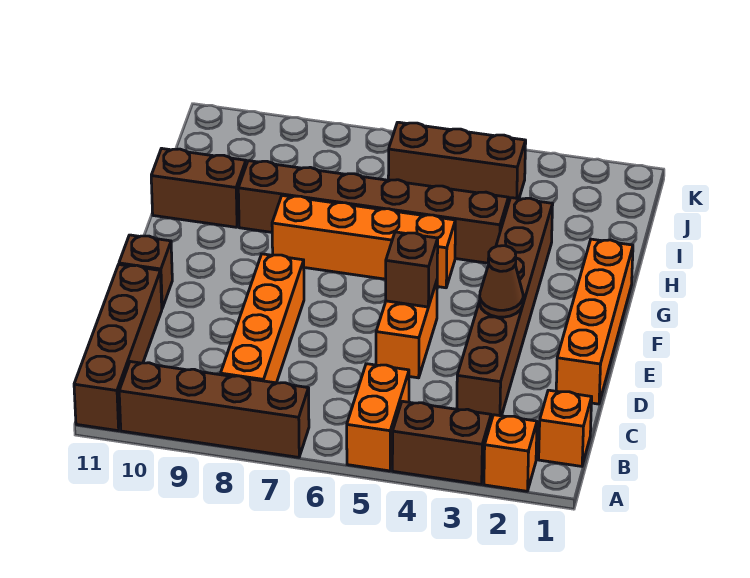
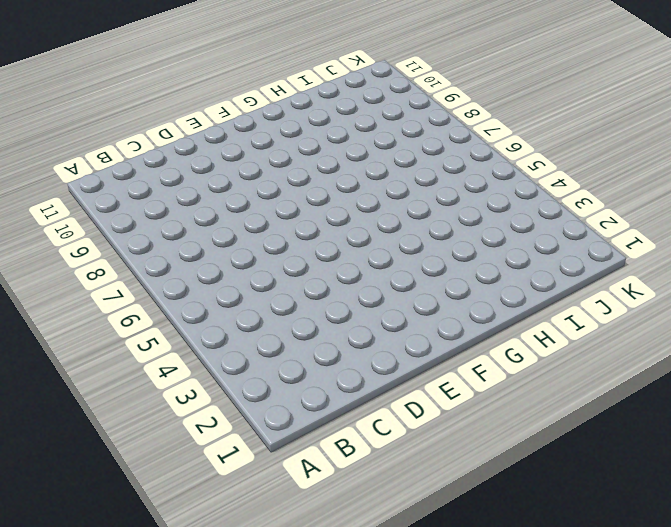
none -> orange brick A2 level 1
none -> brown brick A3:A4 level 1
none -> orange brick A5:B5 level 1

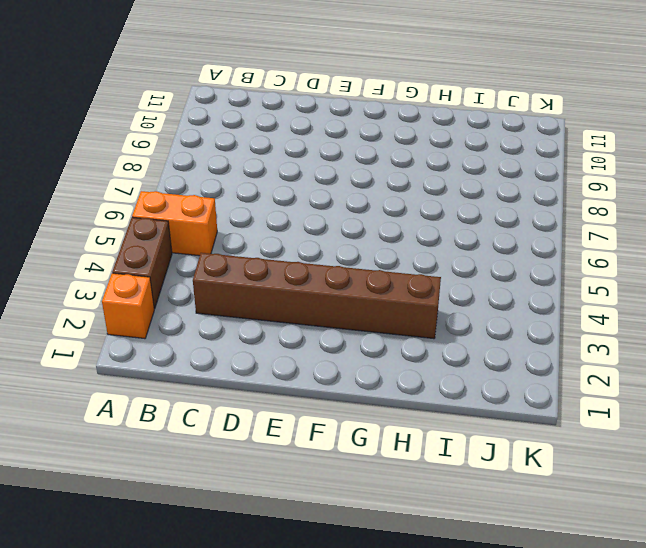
none -> brown brick A7:A10 level 1
none -> brown brick A11:D11 level 1
none -> orange brick B1 level 1

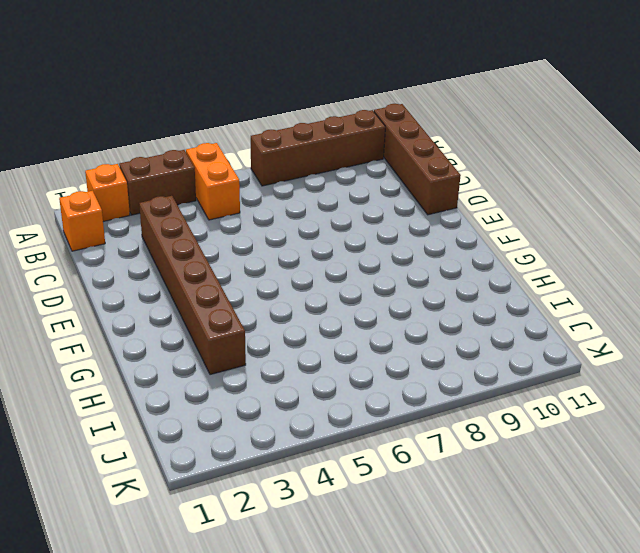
none -> orange brick B8:E8 level 1
none -> orange brick D1:G1 level 1
none -> orange brick D5:E5 level 1

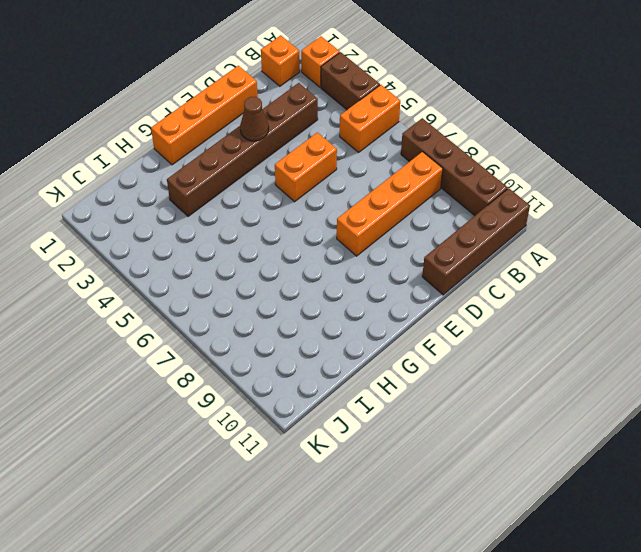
none -> brown brick E11 level 1
none -> orange brick G5:G8 level 1
none -> brown brick H4:H9 level 1

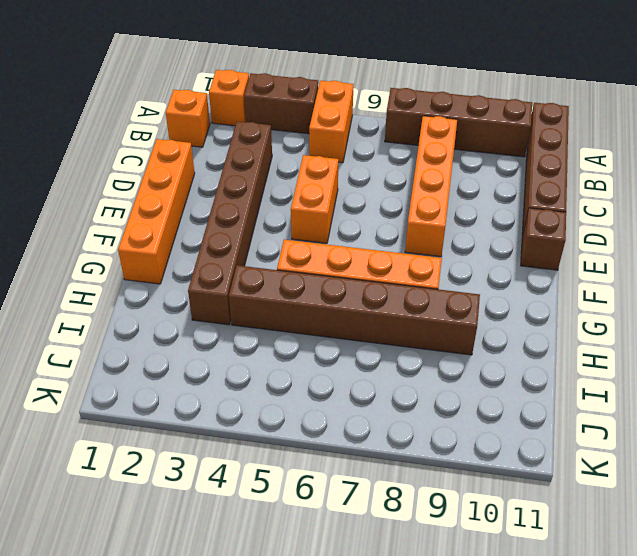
none -> brown brick H10:H11 level 1
none -> brown brick J4:J6 level 1
none -> brown cone E3 level 2

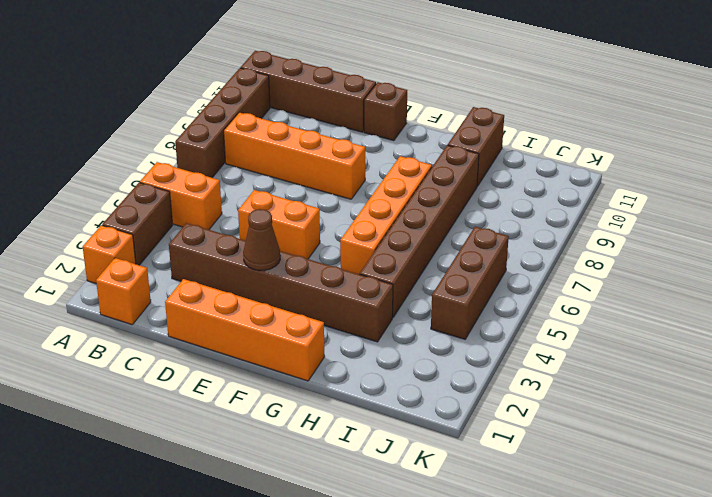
none -> brown brick E5 level 2

